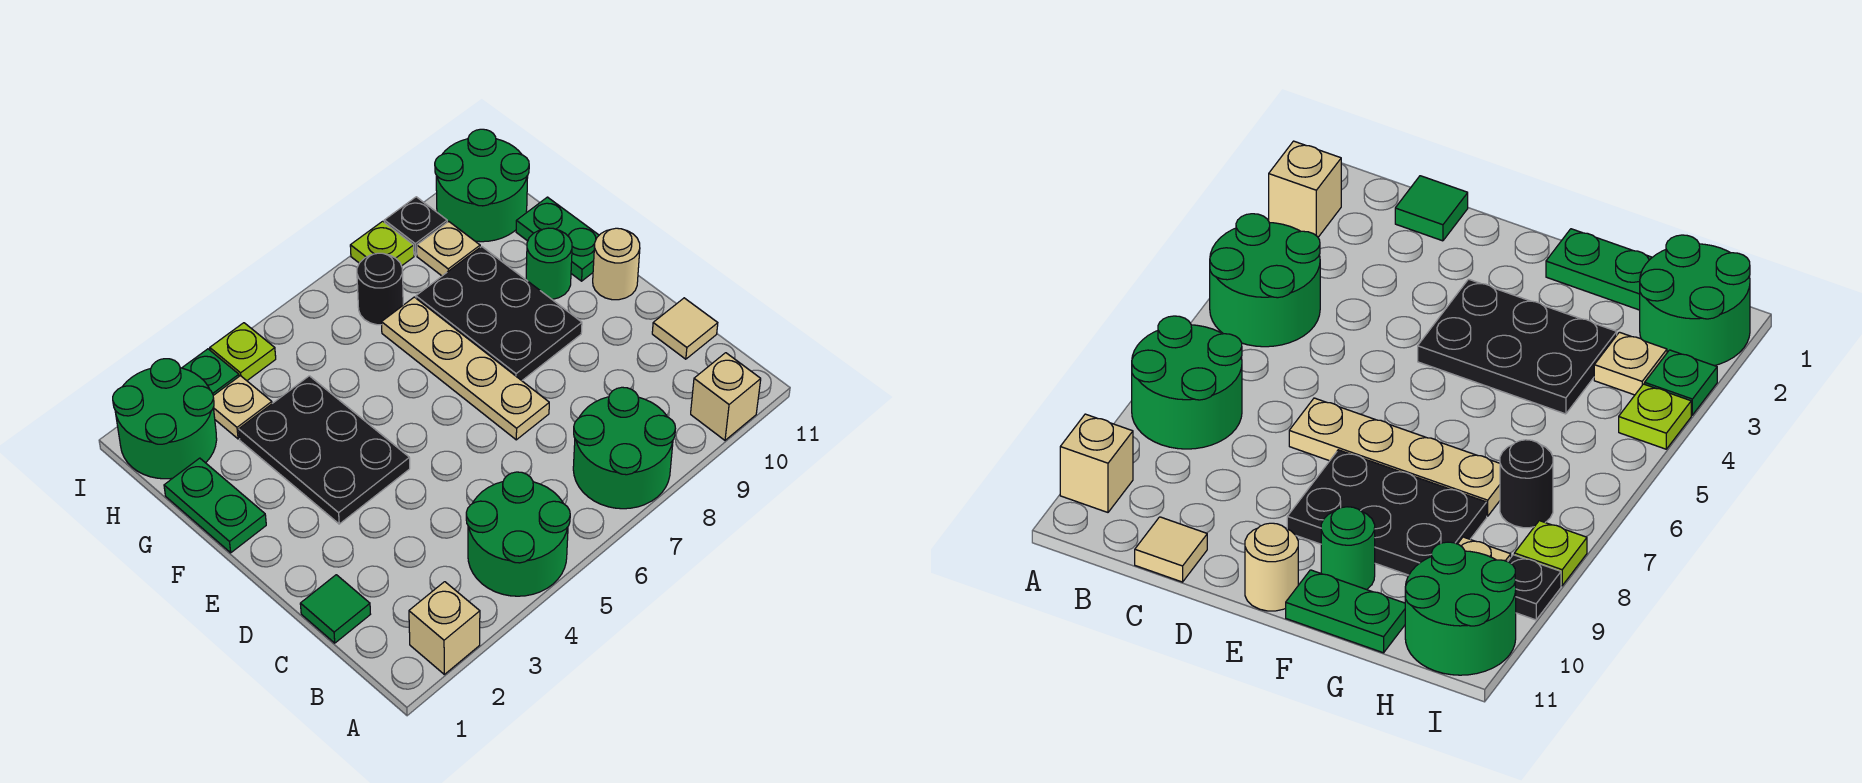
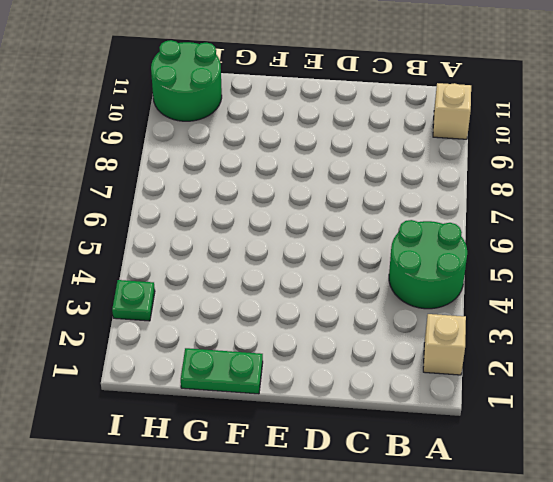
none -> green round brick A7:B8 level 1
none -> green tile C1 level 1
none -> tan tile C11 level 1

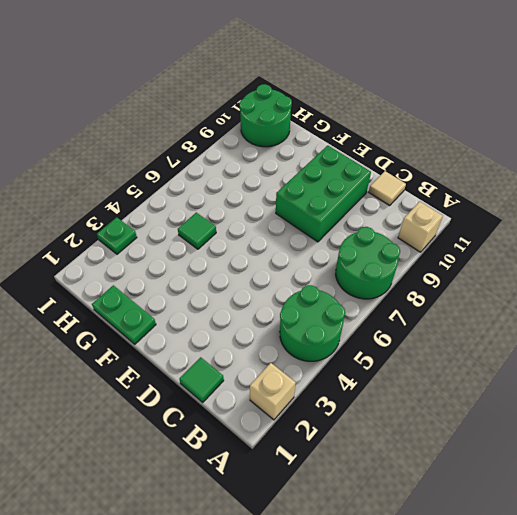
green brick D8:E10 level 1 -> black plate E8:G9 level 1
green tile G5 level 1 -> none
none -> tan plate D7:G7 level 1
none -> black plate E3:G4 level 1
none -> tan round brick E11 level 1

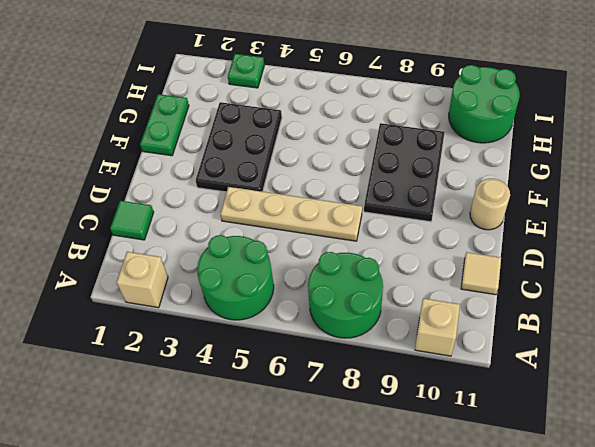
tan plate D4:D7 level 1 -> tan plate D7:G7 level 1
none -> green round brick F10 level 1
none -> green plate F11:G11 level 1
none -> green round brick H1:I2 level 1

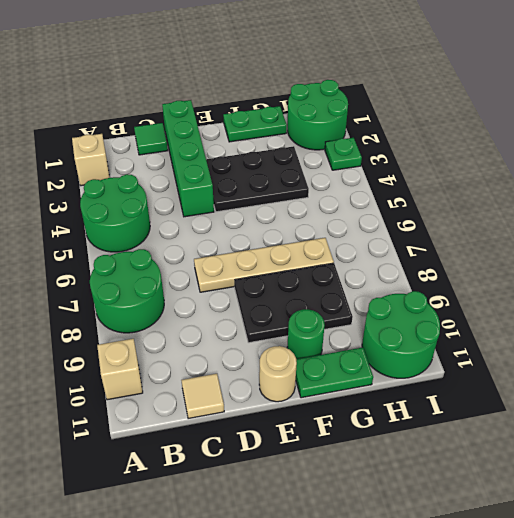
green brick D1:D4 level 1 -> none
none -> tan plate H3 level 1
none -> black round brick H7 level 1
none -> tan plate H9 level 1

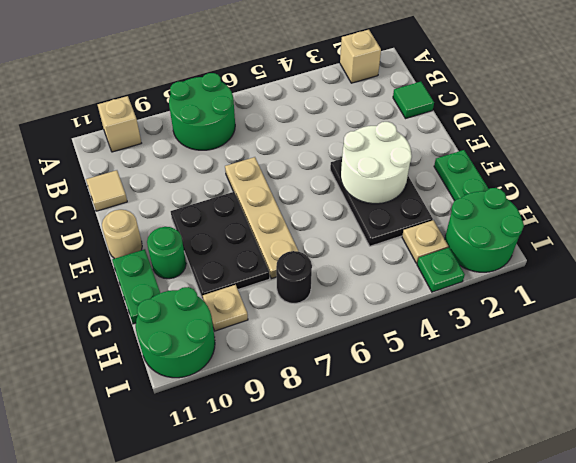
white round brick E3:F4 level 2 -> none
none -> green round brick A4:B5 level 1
none -> lime plate I4 level 1
none -> lime plate I8 level 1

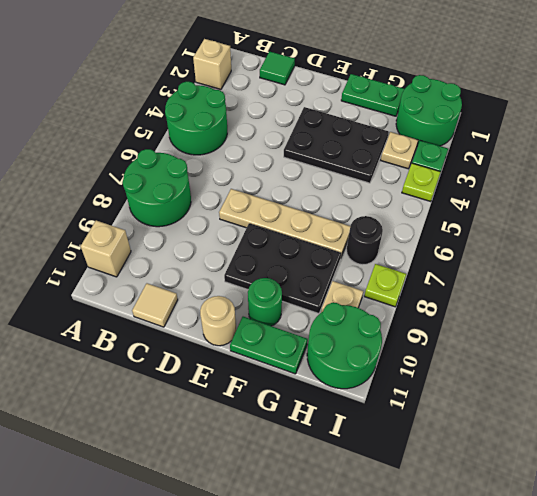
none -> black plate I9 level 1

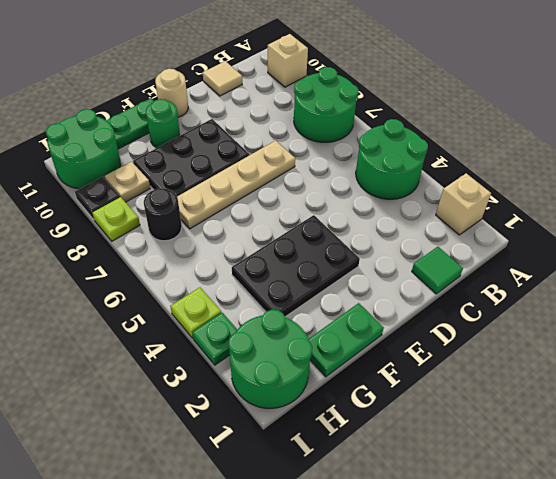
none -> tan plate H3 level 1

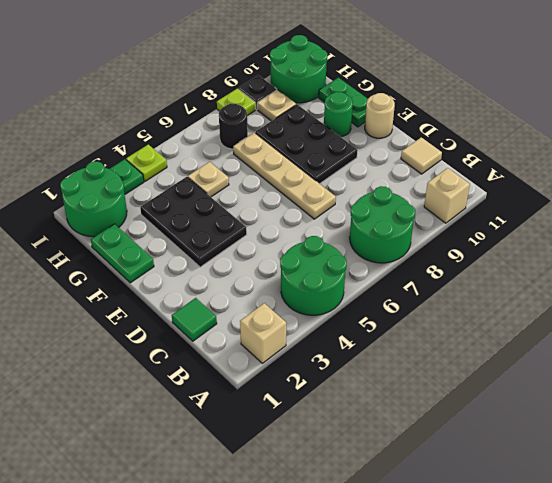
tan plate G5 level 1 -> tan plate H3 level 1

